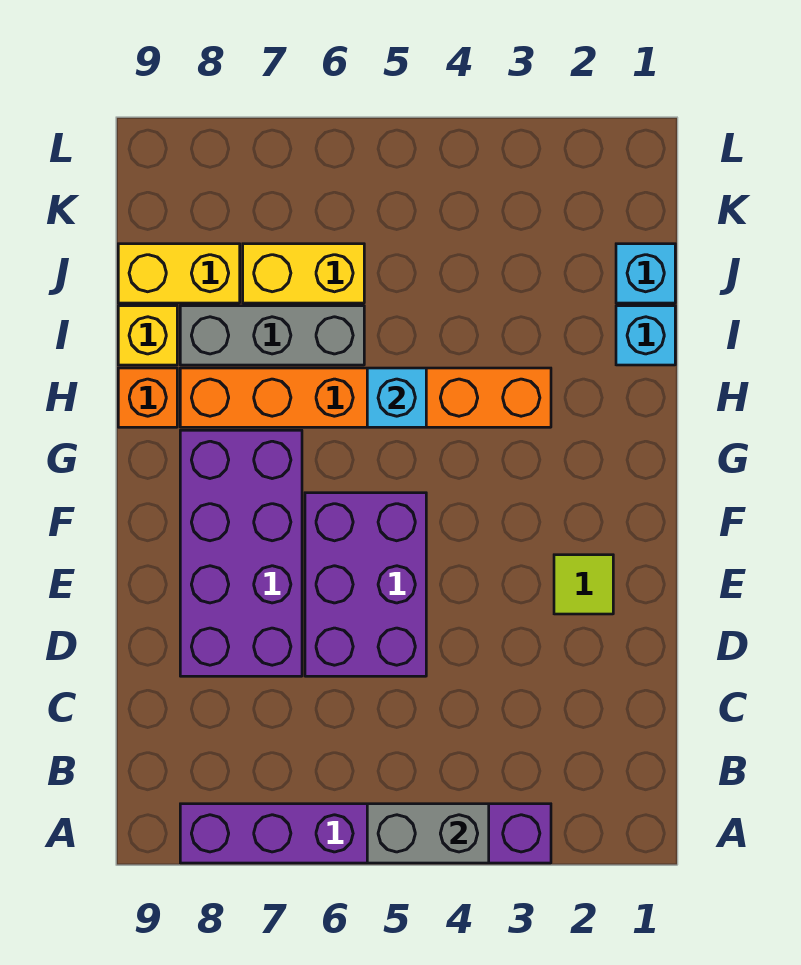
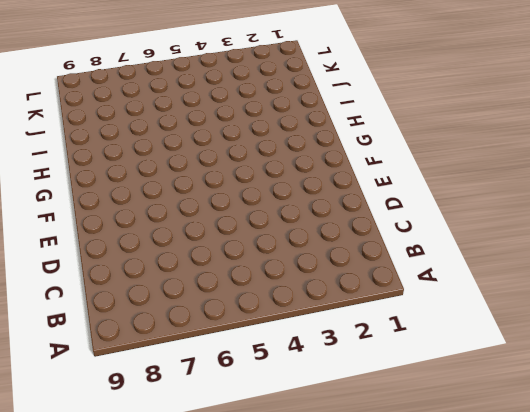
none -> purple brick A3:A8 level 1
none -> purple brick D5:F6 level 1
none -> purple brick D7:G8 level 1

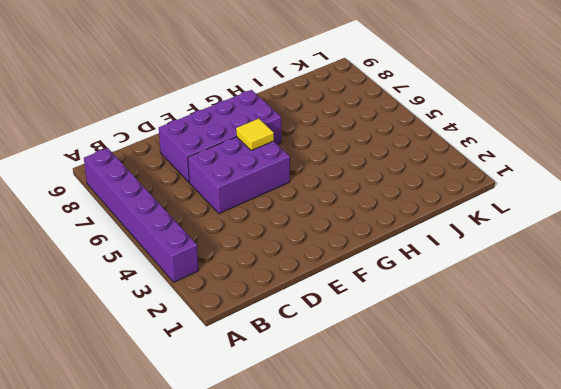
yellow tile F6 level 2 -> none
none -> lime tile E2 level 1
none -> orange brick H3:H8 level 1
none -> orange brick H9 level 1

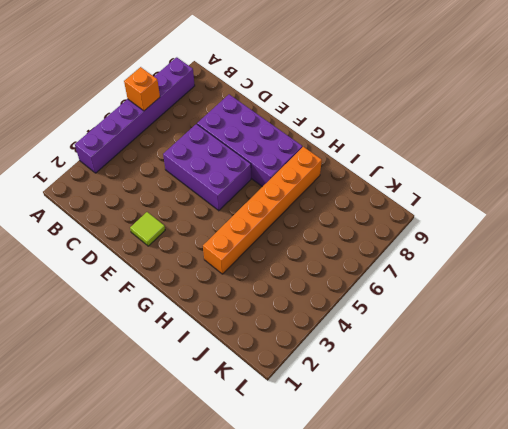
orange brick A6 level 2 -> orange brick H9 level 1
none -> cyan brick I1 level 1
none -> grey brick I6:I8 level 1
none -> yellow brick I9 level 1

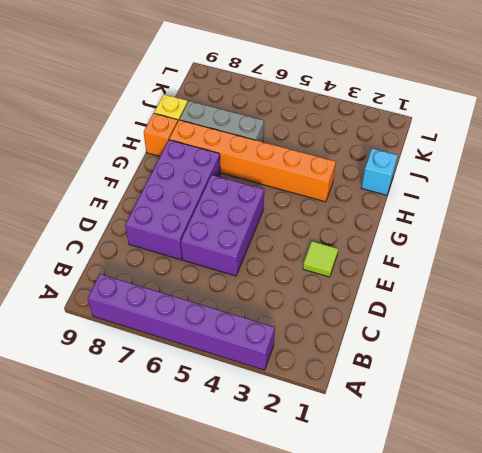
none -> cyan brick J1 level 1
none -> yellow brick J6:J7 level 1
none -> yellow brick J8:J9 level 1

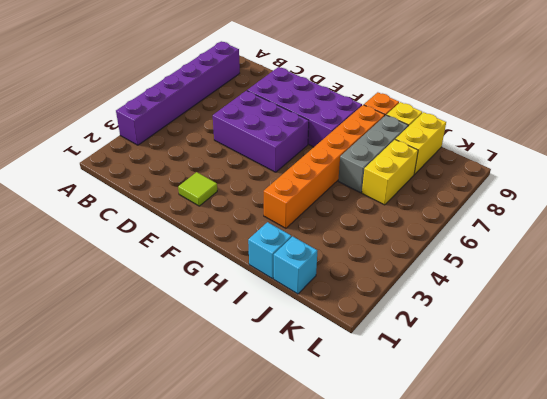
none -> grey brick A4:A5 level 2
none -> cyan brick H5 level 2

